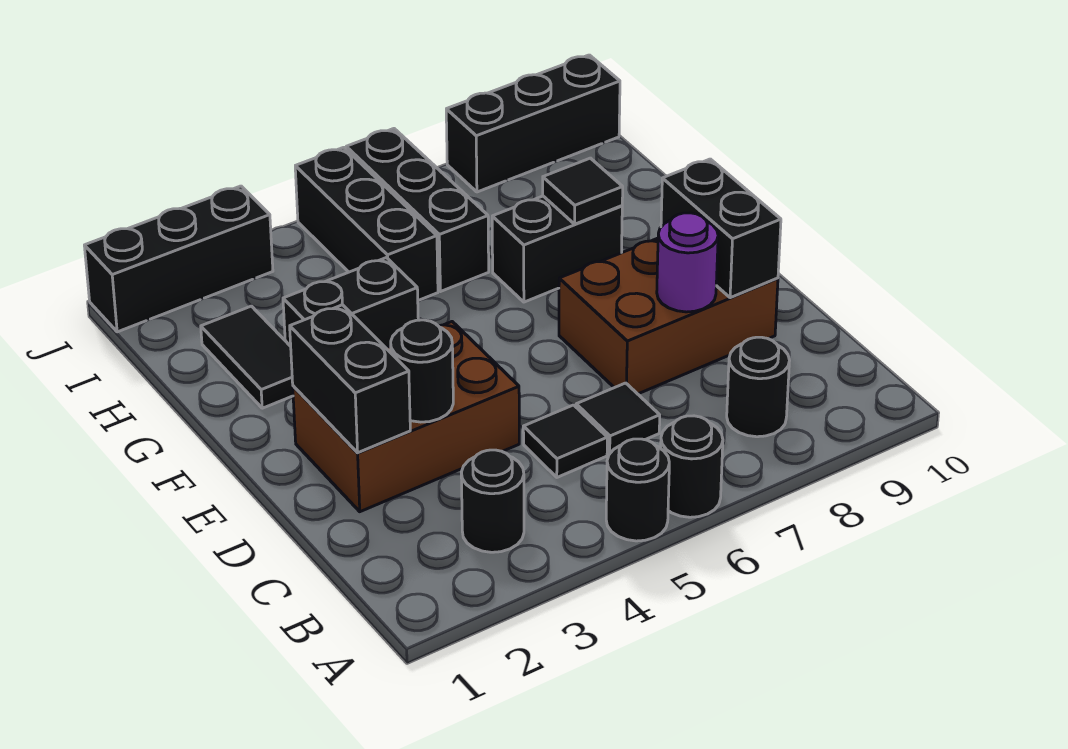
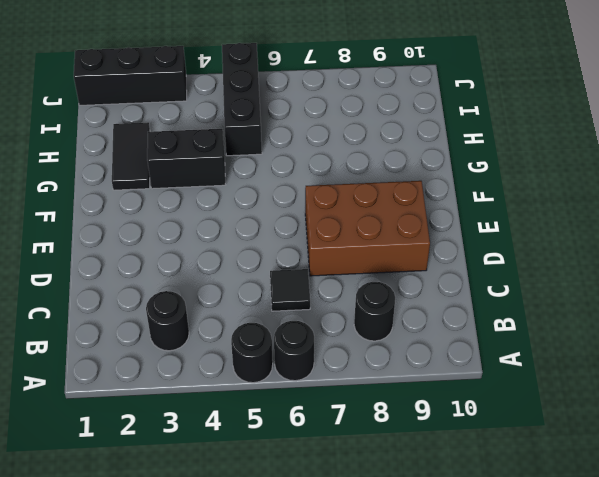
none -> black tile C5 level 1
none -> brown brick D2:E4 level 1
none -> black brick G7:G8 level 1

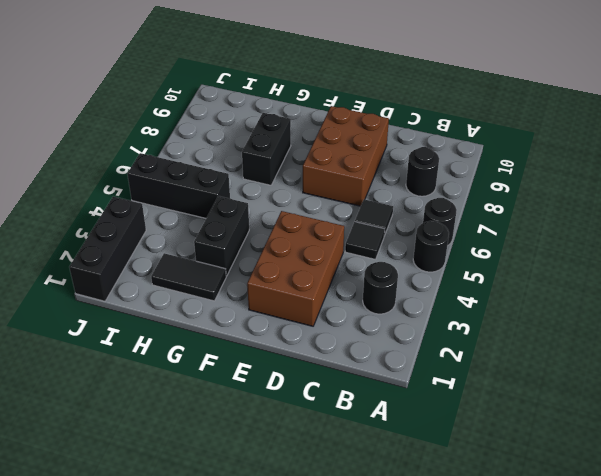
none -> black brick H6:J6 level 1
none -> black brick J8:J10 level 1
none -> black brick D2:E2 level 2

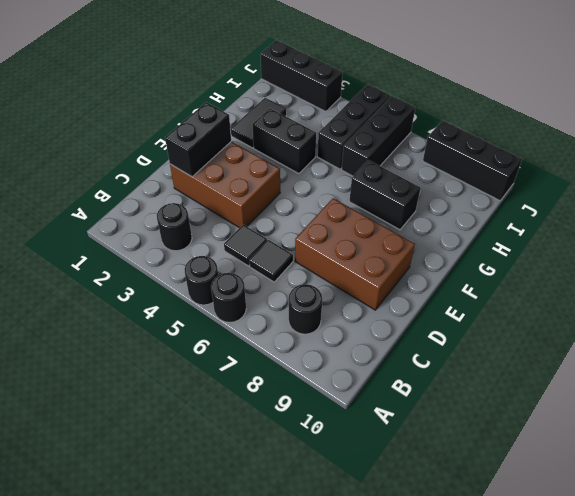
none -> black round brick D3 level 2
none -> purple round brick D8 level 2
none -> black brick D9:E9 level 2

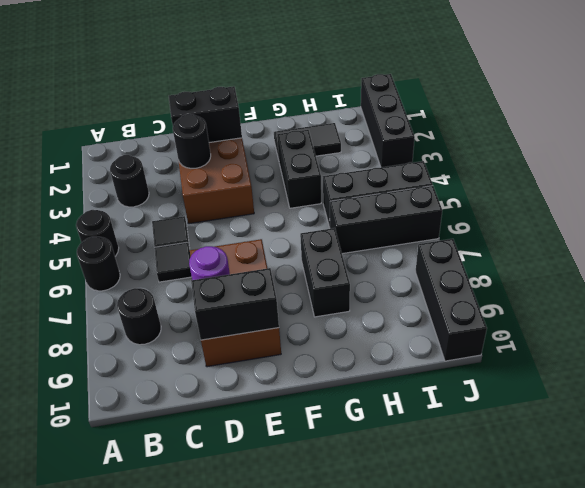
none -> black tile G8 level 2

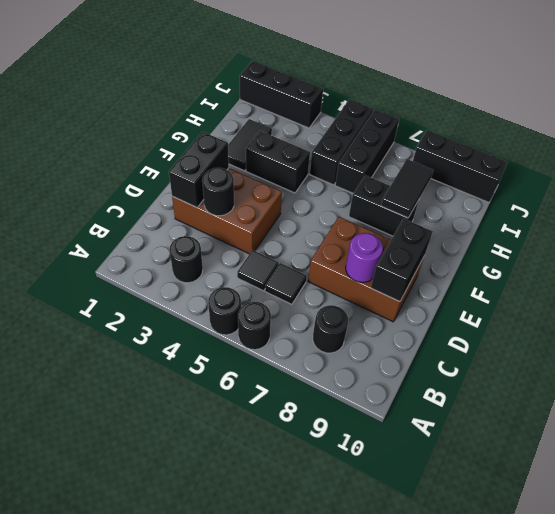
black tile G8:H8 level 2 -> black tile G8 level 2

